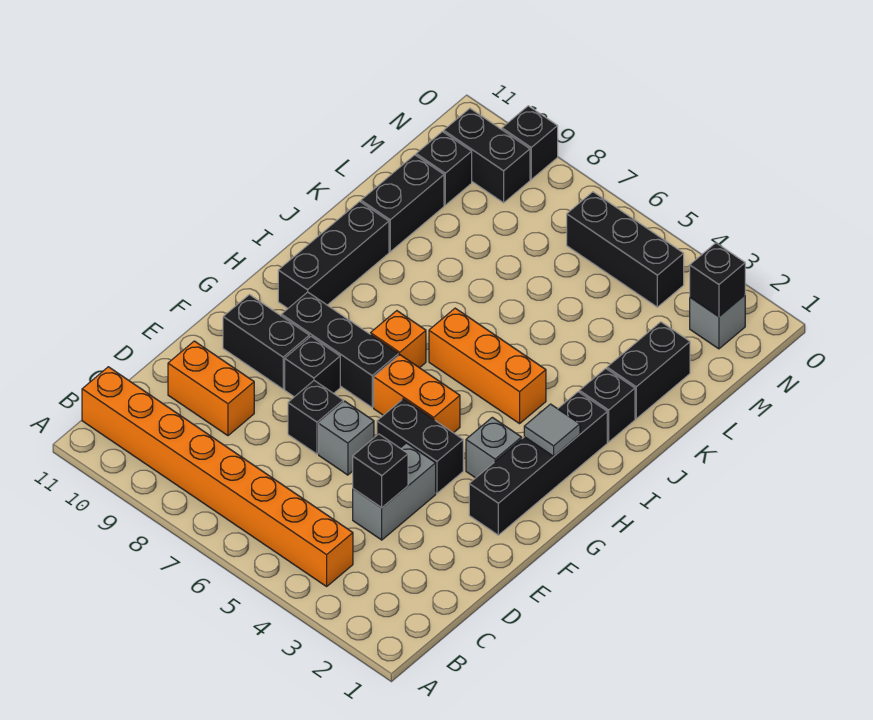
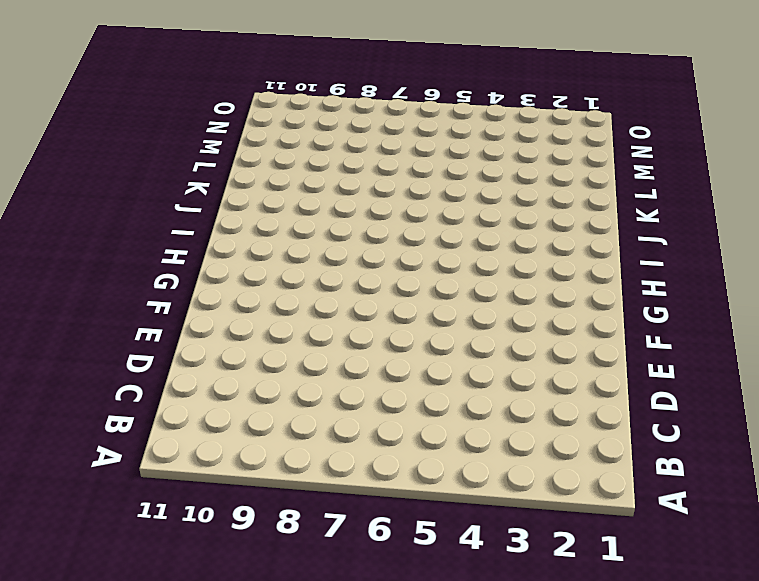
none -> orange brick B4:B11 level 1
none -> grey brick D4:E4 level 1
none -> orange brick D9:D10 level 1

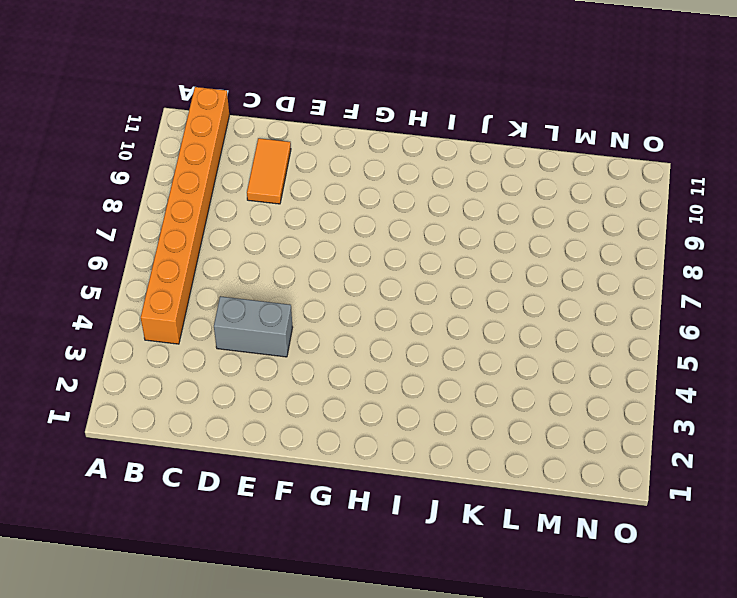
orange tile D9:D10 level 1 -> orange brick D9:D10 level 1
none -> grey brick E6 level 1
none -> black brick E7 level 1
none -> black brick F2:I2 level 1

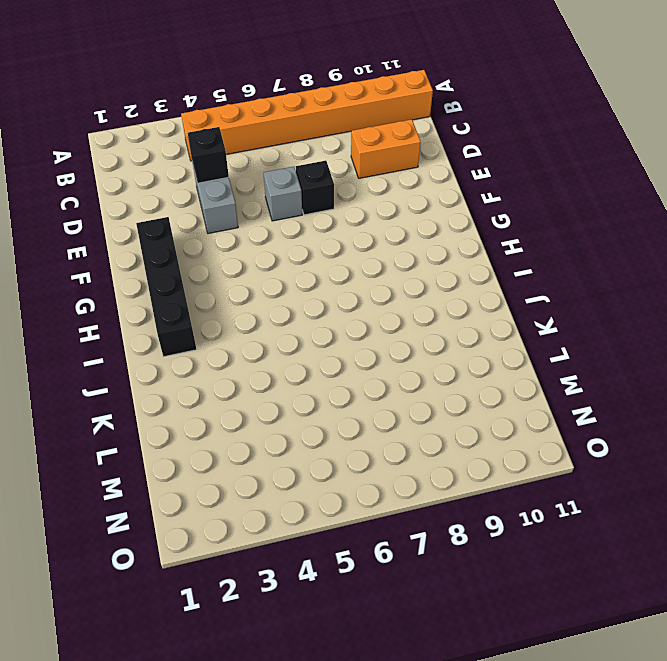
none -> black brick F4:F5 level 1
none -> black brick F8 level 1
none -> black brick F9:F10 level 1

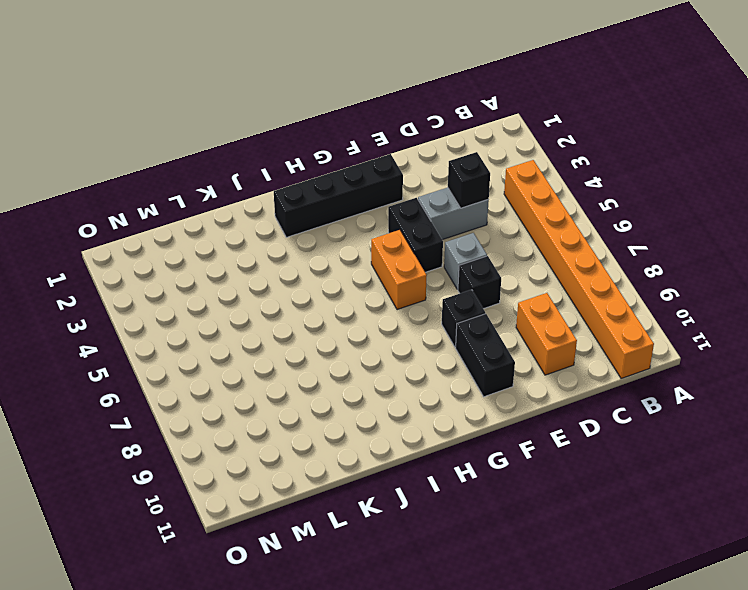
none -> grey brick G3 level 1
none -> black brick G7:G9 level 1
none -> orange brick H7 level 1

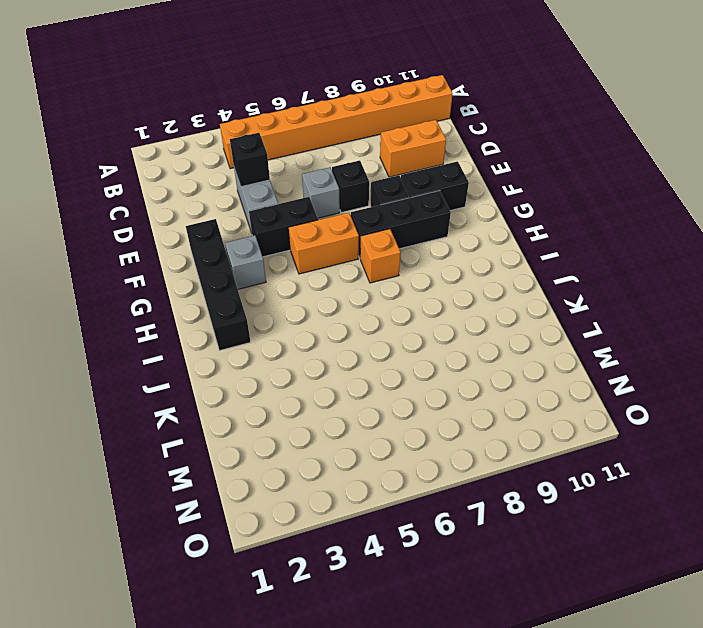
none -> black brick H10:J10 level 1
none -> orange brick I4:I6 level 1
none -> black brick J2 level 1

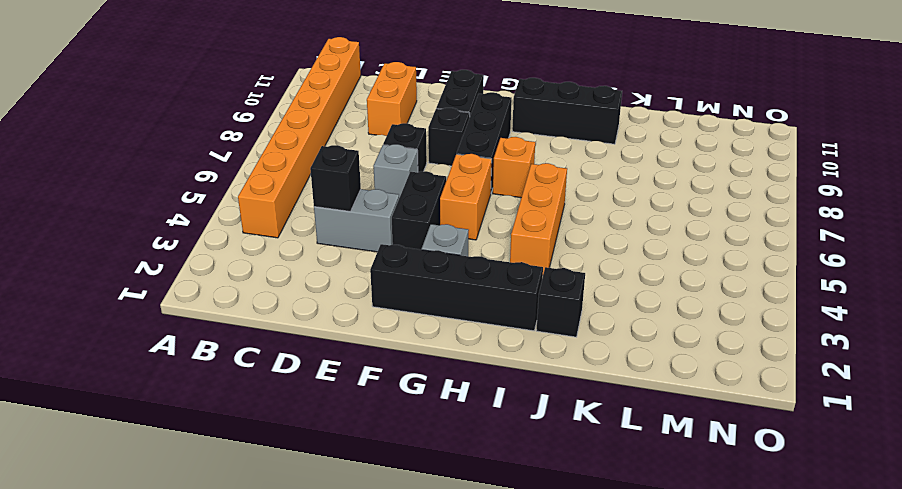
none -> black brick K2:L2 level 1
none -> black brick K10:L10 level 1
none -> black brick M10 level 1

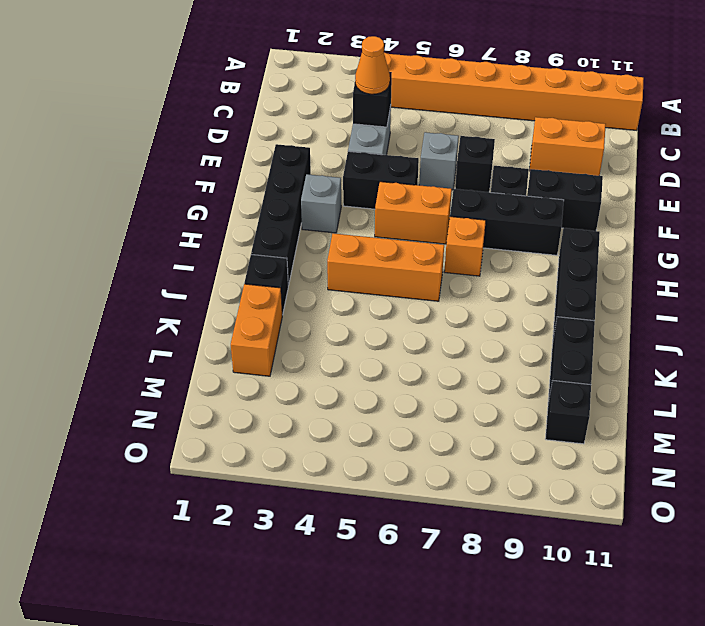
orange cone D4 level 3 -> none
orange brick K2:L2 level 1 -> black brick K2:L2 level 1
none -> grey brick N2 level 1
none -> black brick N4:N6 level 1
none -> black brick N9:N10 level 1

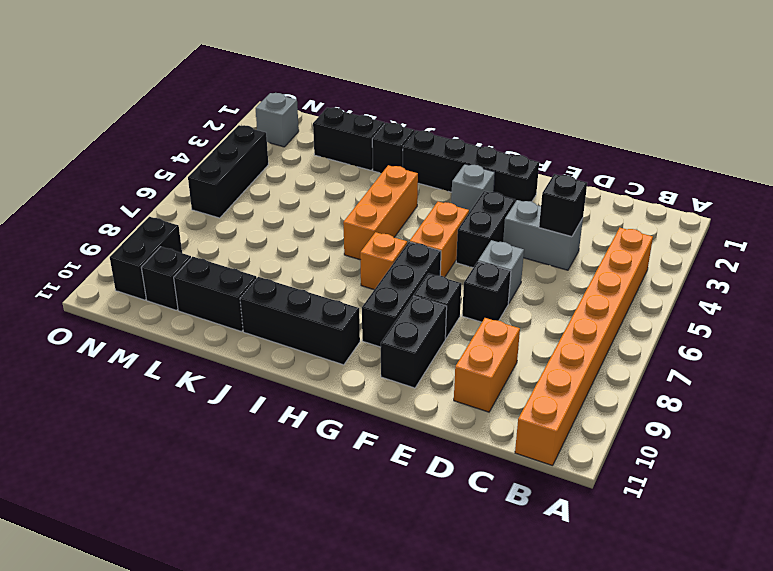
none -> black brick O9 level 1
none -> grey tile H2 level 2
none -> black brick N2 level 2

